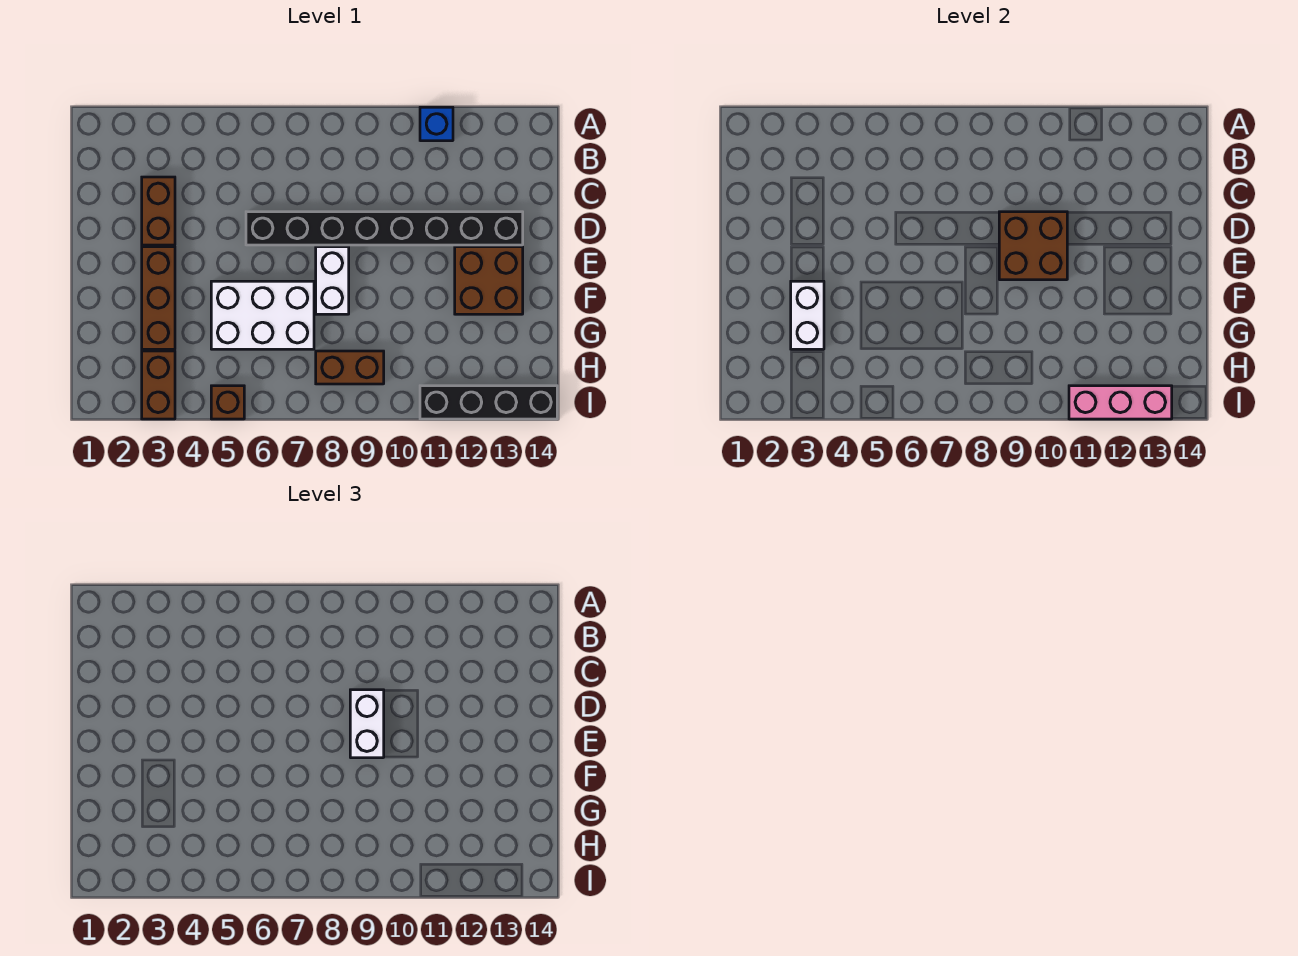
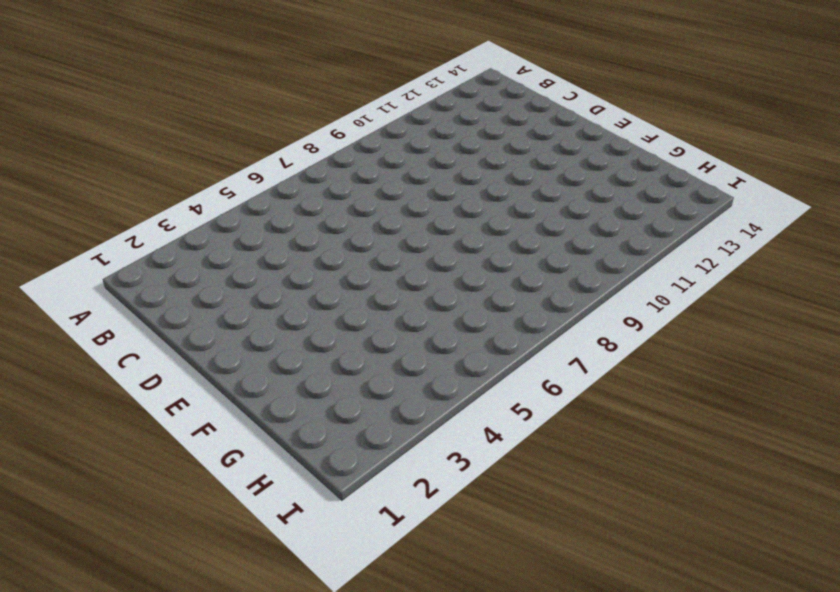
none -> blue brick A11 level 1
none -> brown brick C3:D3 level 1
none -> black brick D6:D13 level 1

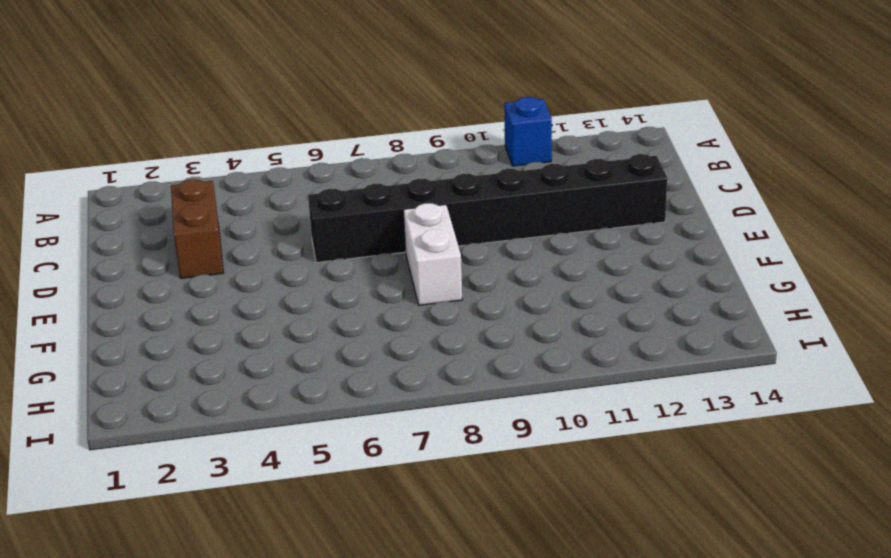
none -> brown brick E3:G3 level 1
none -> brown brick E12:F13 level 1
none -> white brick F5:G7 level 1

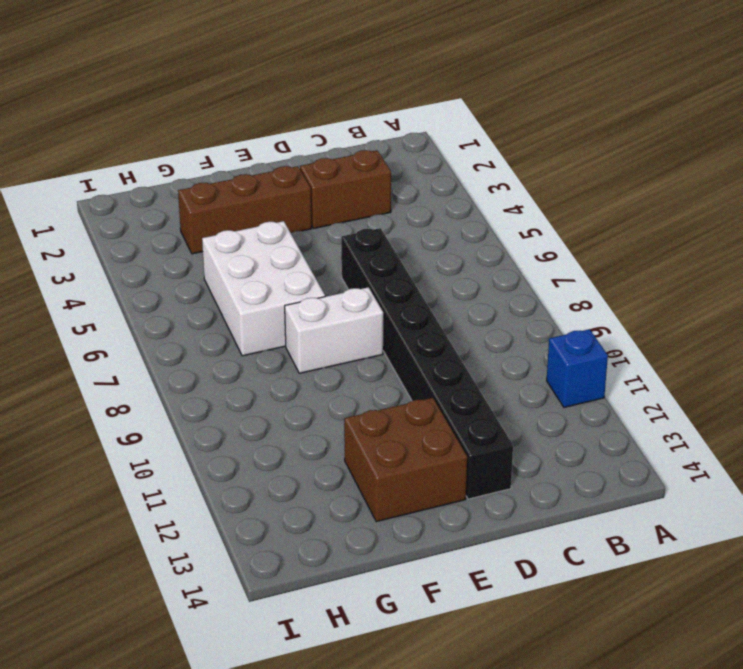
none -> brown brick H3:I3 level 1
none -> brown brick H8:H9 level 1
none -> brown brick I5 level 1

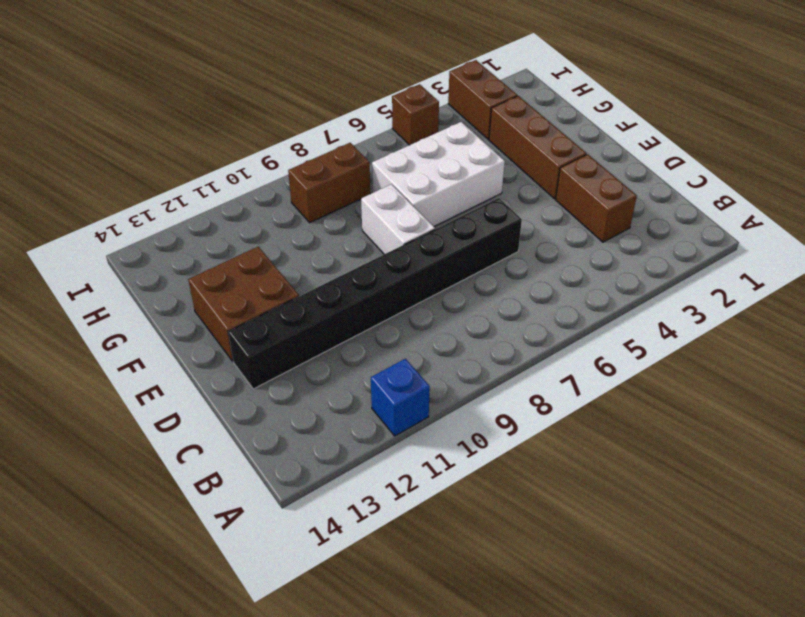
none -> black brick I11:I14 level 1
none -> brown brick D9:E10 level 2
none -> white brick F3:G3 level 2

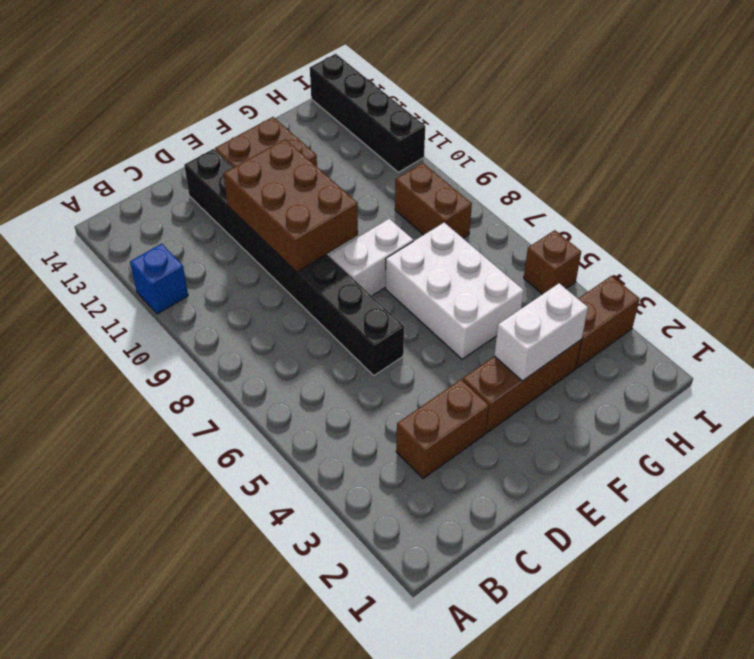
brown brick D9:E11 level 2 -> brown brick D9:E10 level 2
none -> pink brick I11:I13 level 2
none -> white brick D9:E9 level 3

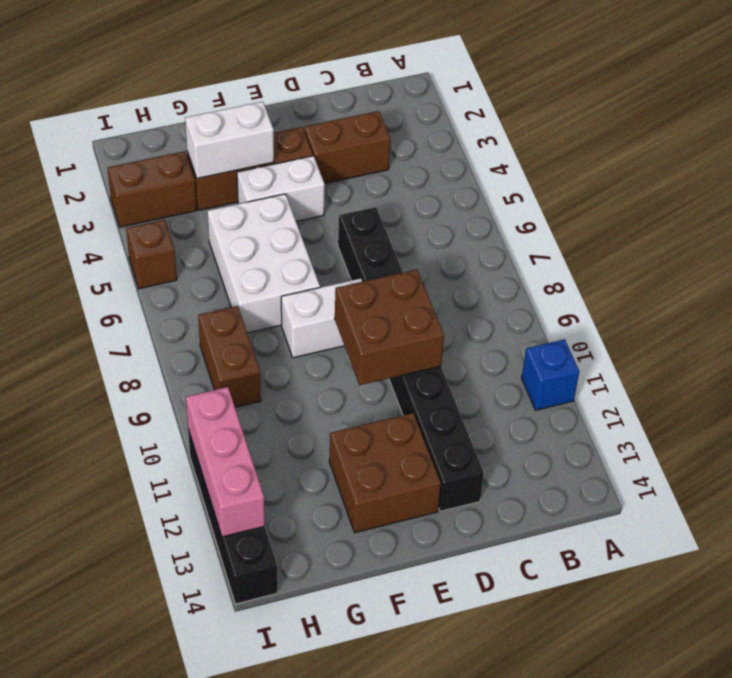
white brick E4:F4 level 1 -> white brick D9:E9 level 3

